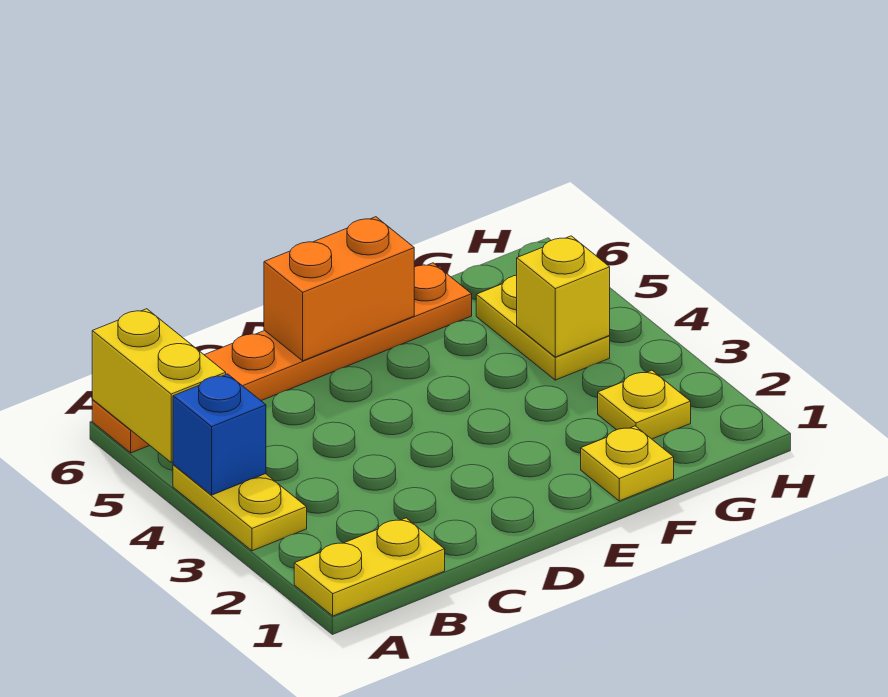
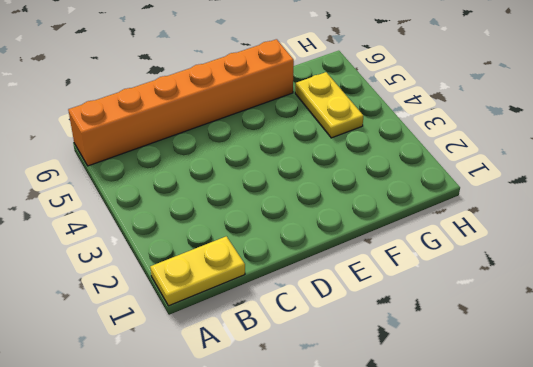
orange brick A6:F6 level 1 -> orange plate A6:F6 level 1
none -> yellow plate A3:A4 level 1
none -> yellow plate F1 level 1

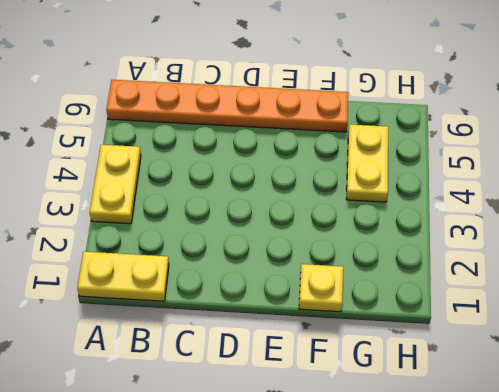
none -> yellow plate G2 level 1
none -> blue brick A4 level 2

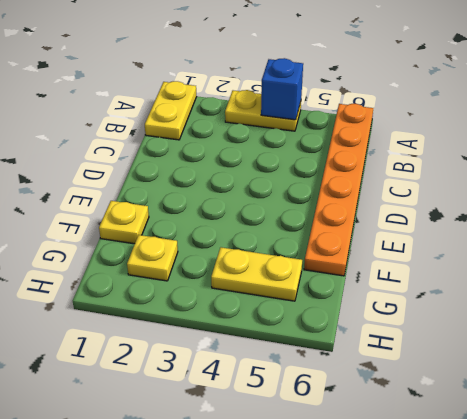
none -> yellow brick A5:A6 level 2
none -> orange brick D6:E6 level 2

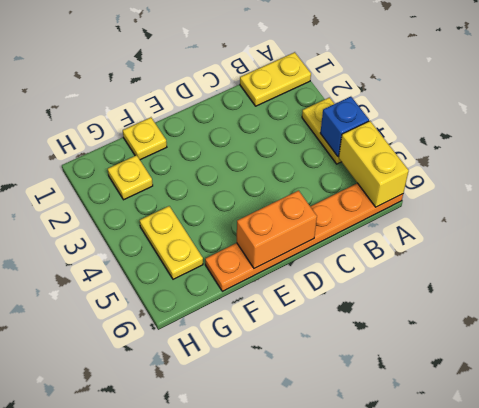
none -> yellow brick G4 level 2

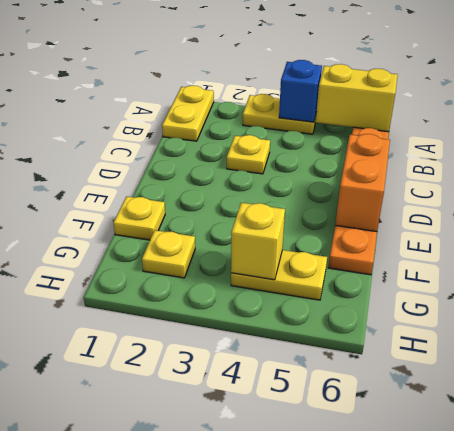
yellow plate C3 level 1 -> none

